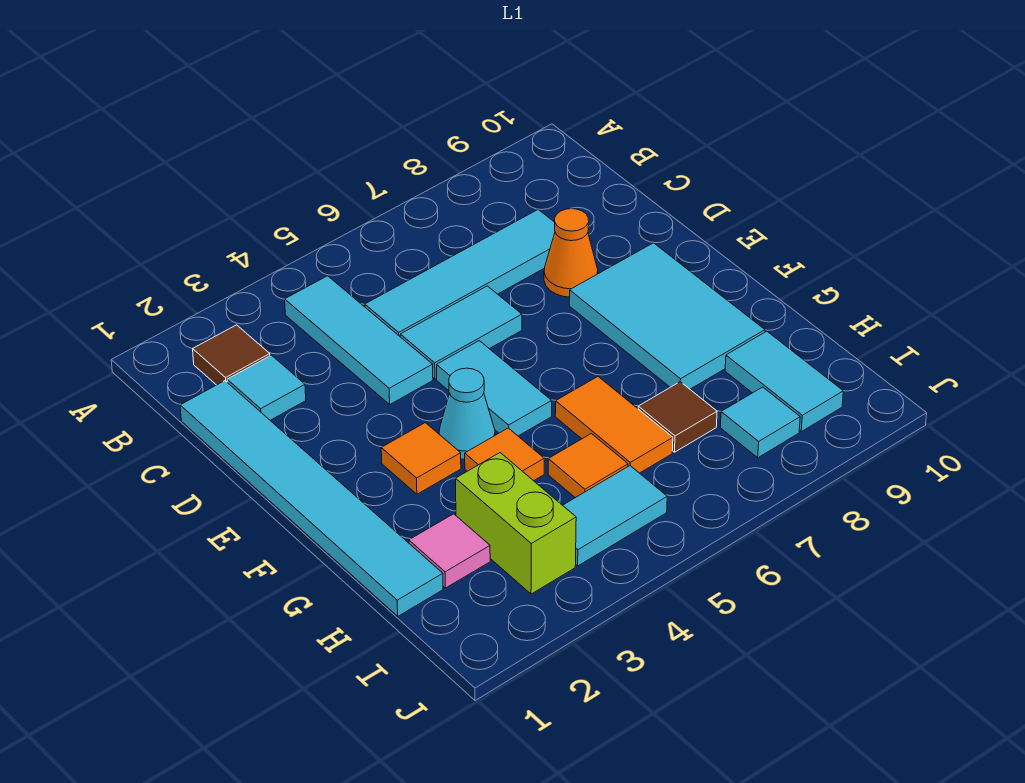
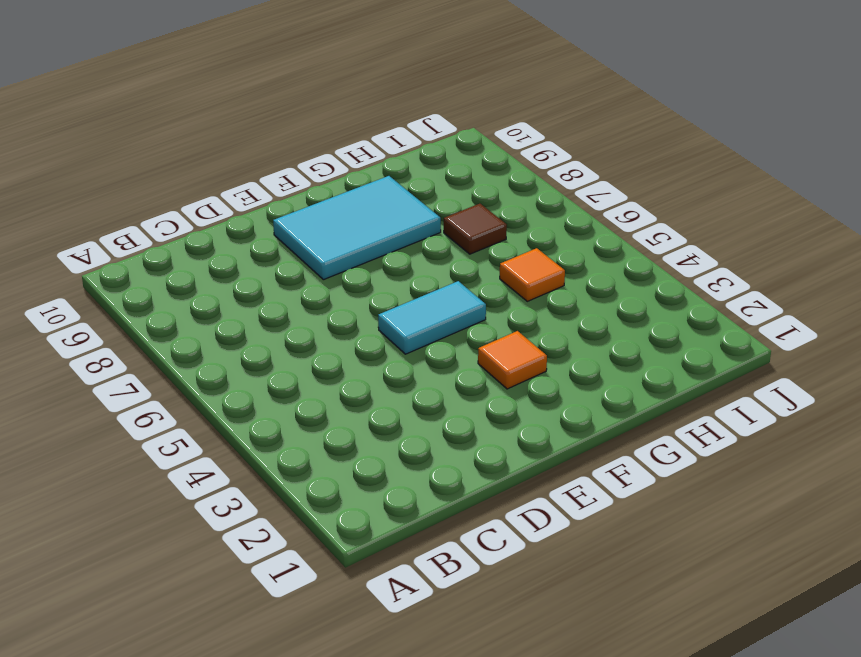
none -> brown tile B2 level 1
none -> cyan tile B4:D4 level 1
none -> cyan tile C1:H1 level 1

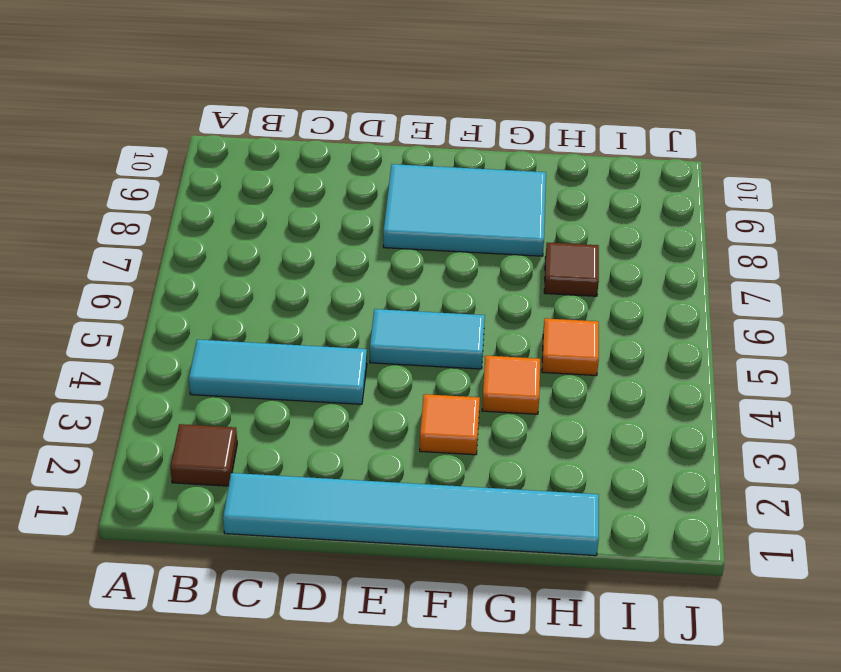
none -> cyan tile C2 level 1
none -> cyan tile C5:C8 level 1
none -> cyan tile D5:D6 level 1

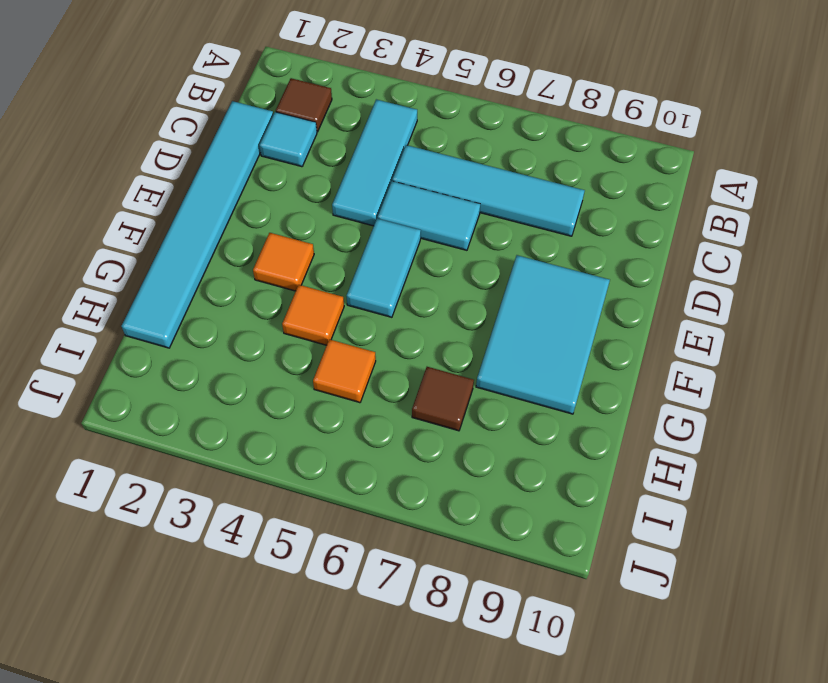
none -> orange cone D8 level 1
none -> cyan cone F4 level 1
none -> orange tile G6:H6 level 1

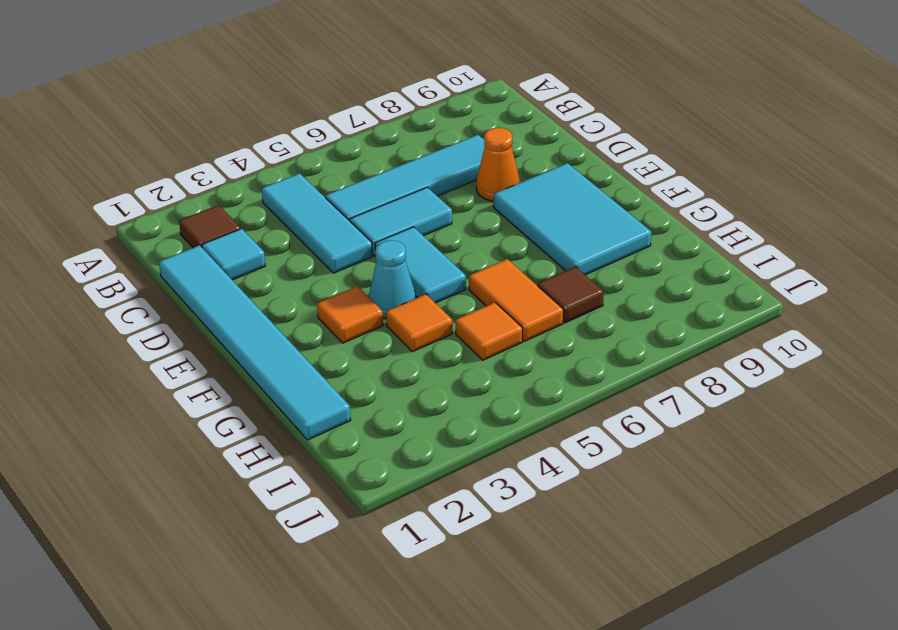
none -> pink tile H2 level 1
none -> lime brick H3:I3 level 1
none -> cyan tile H9:I9 level 1

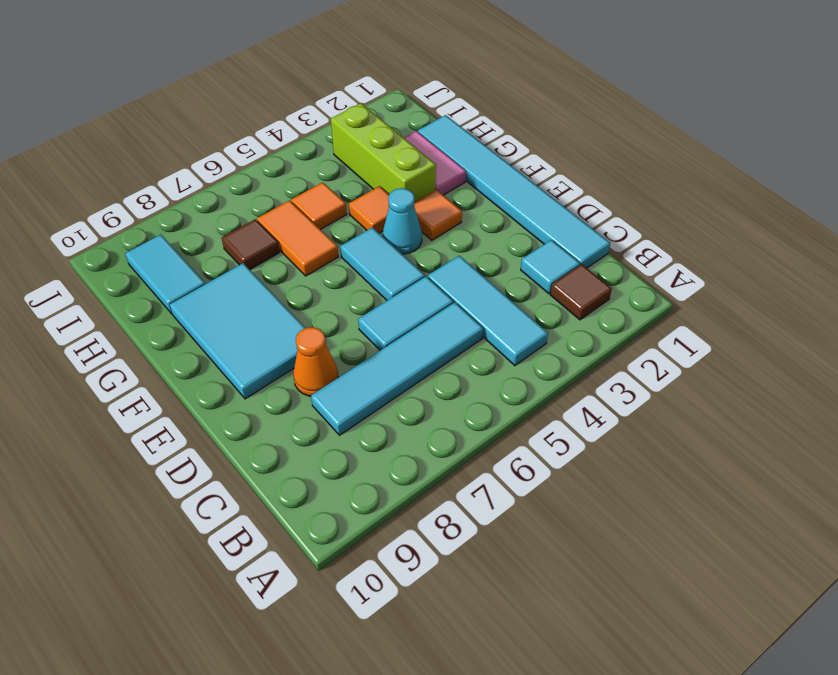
pink tile G2:H2 level 1 -> pink tile H2 level 1
lime brick G3:I3 level 1 -> lime brick H3:I3 level 1
none -> cyan tile I4:I5 level 1
none -> cyan tile I8 level 1

